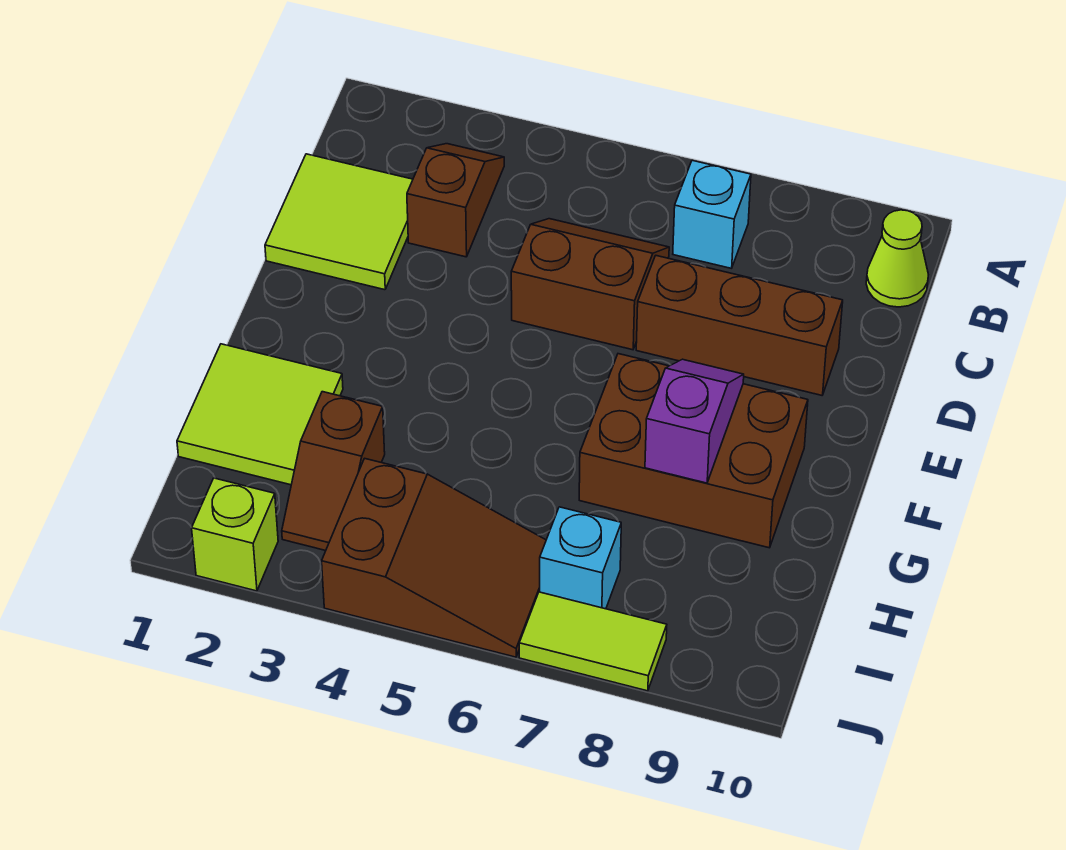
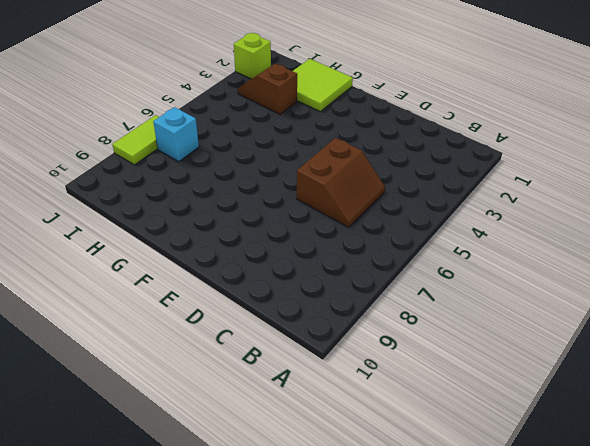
none -> brown slope B3:C3 level 1 top C
none -> cyan brick B7 level 1
none -> lime cone B10 level 1

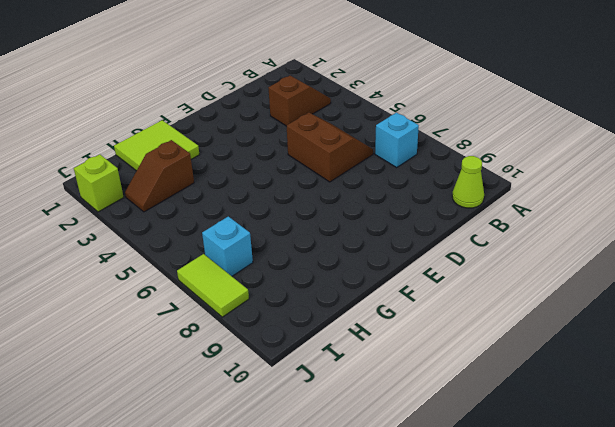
none -> lime tile C1:D2 level 1
none -> brown brick D7:D9 level 1
none -> brown brick F7:G9 level 1

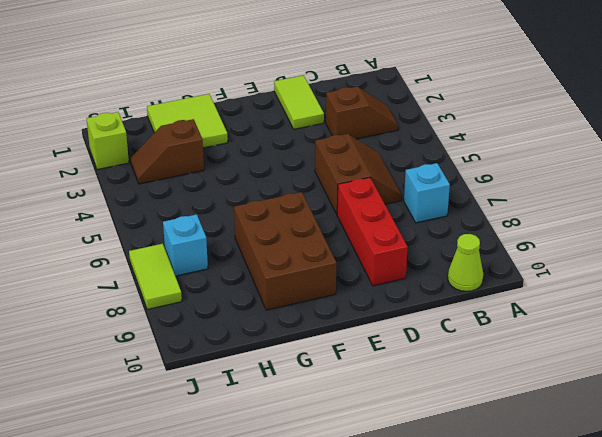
lime tile D1:D2 level 1 -> lime tile C1:D2 level 1
red brick D7:D9 level 1 -> brown brick D7:D9 level 1
none -> brown slope I4:J6 level 1 top 4
none -> purple slope F8:G8 level 2 top G

